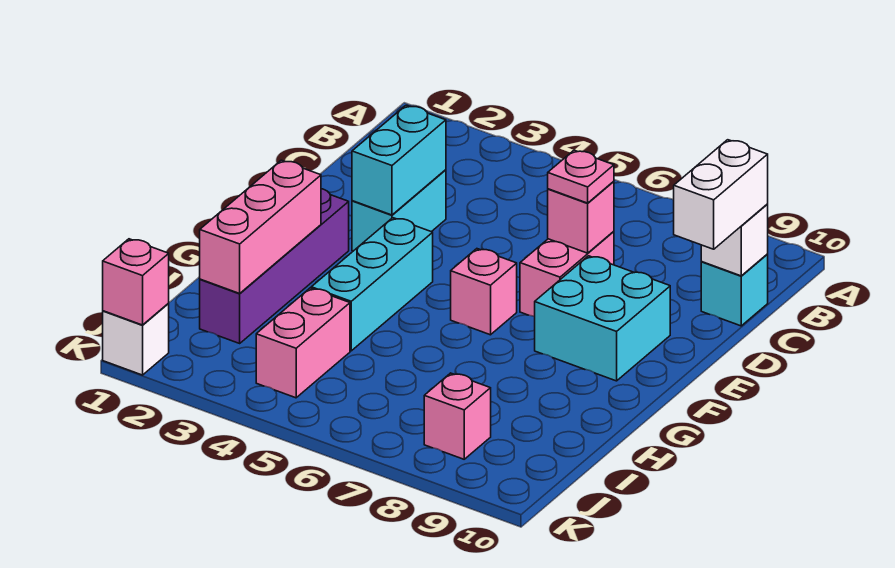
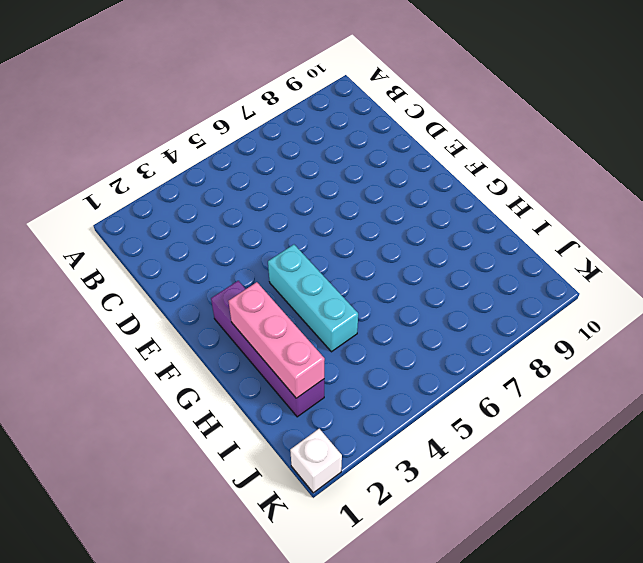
none -> cyan brick C10 level 1
none -> cyan brick D3:E3 level 1
none -> pink brick D7:E7 level 1

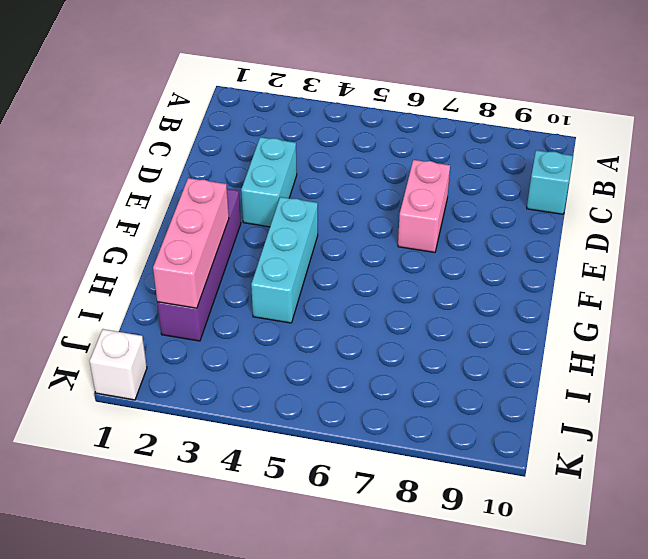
none -> cyan brick E8:F9 level 1
none -> pink brick F6 level 1
none -> pink brick I4:J4 level 1

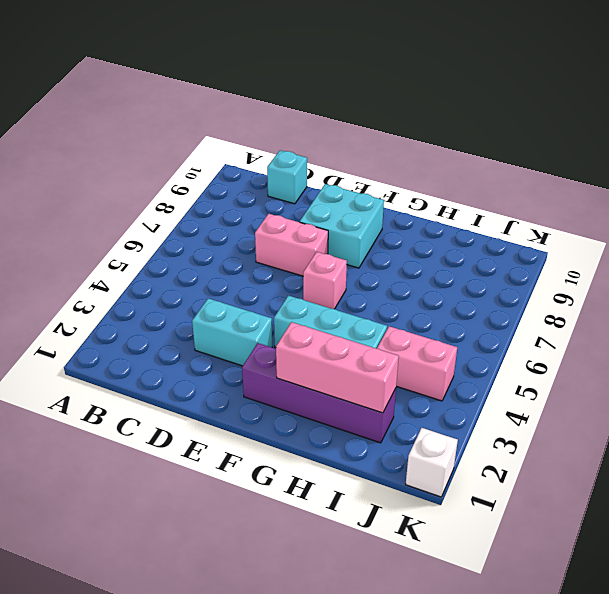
none -> pink brick J8 level 1
none -> white brick C10 level 2
none -> cyan brick D3:E3 level 2

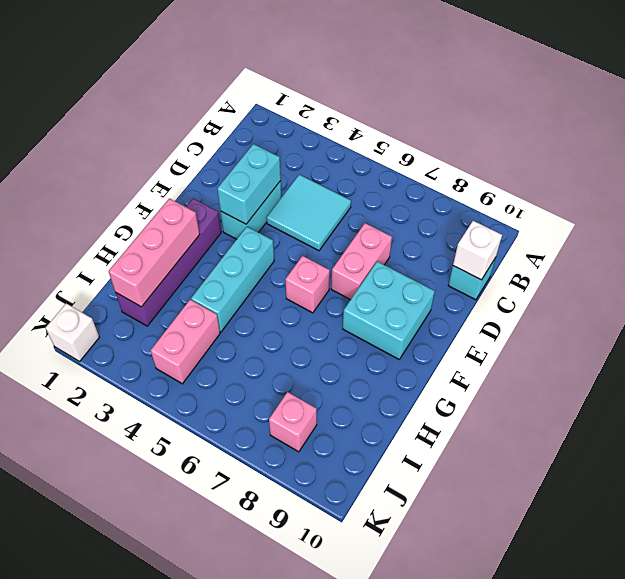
cyan tile C4:D5 level 1 -> none
none -> pink brick D7 level 2
none -> pink brick K1 level 2
none -> white brick C10:D10 level 3

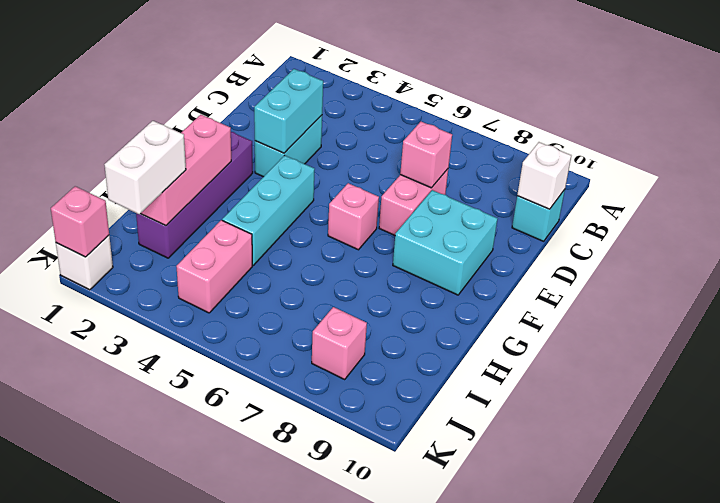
white brick I2:J2 level 3 -> white brick C10:D10 level 3
none -> pink plate D7 level 3

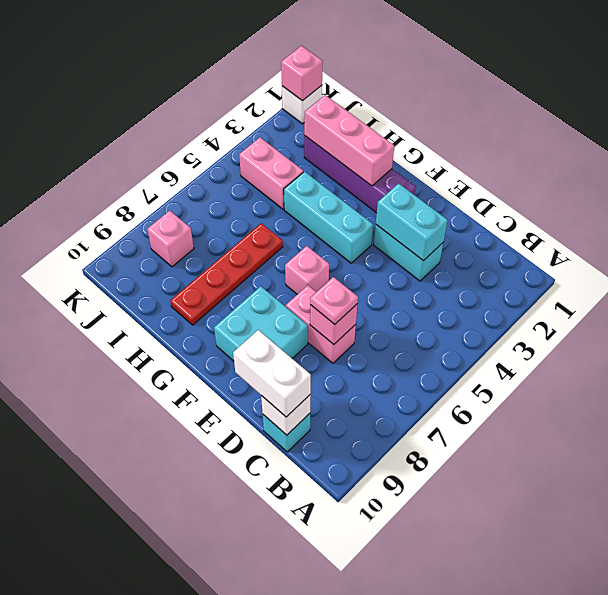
red plate H6:H9 level 1 -> none

